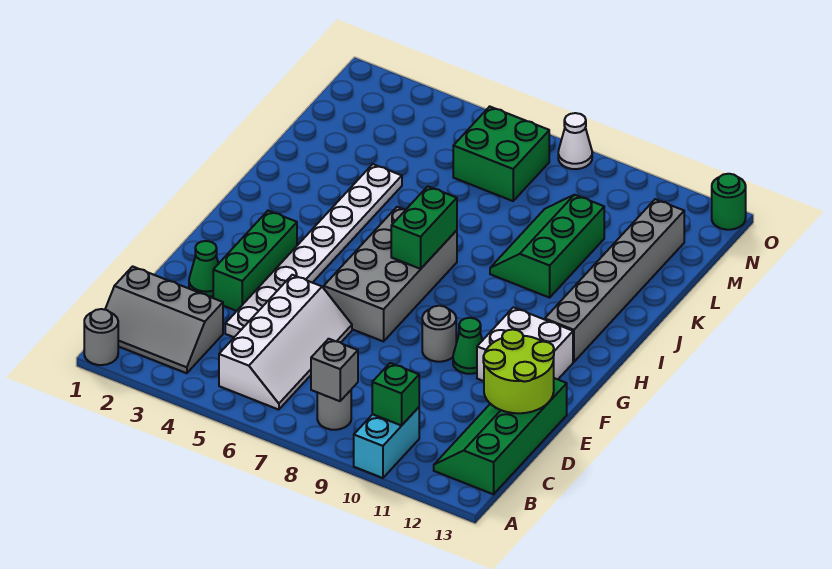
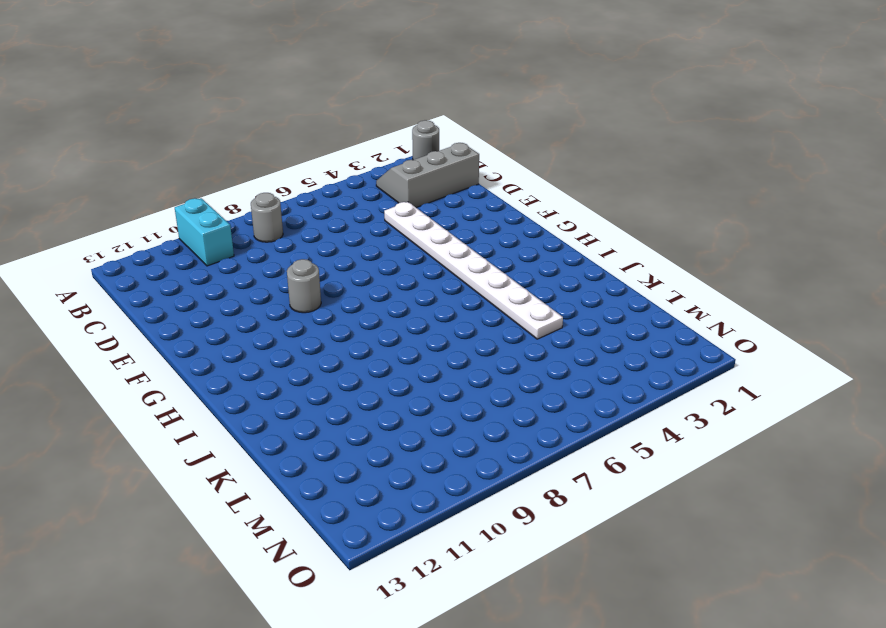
none -> white slope B5:E6 level 1 top 5
none -> green slope B12:E13 level 1 top 13
none -> green cone E2 level 1

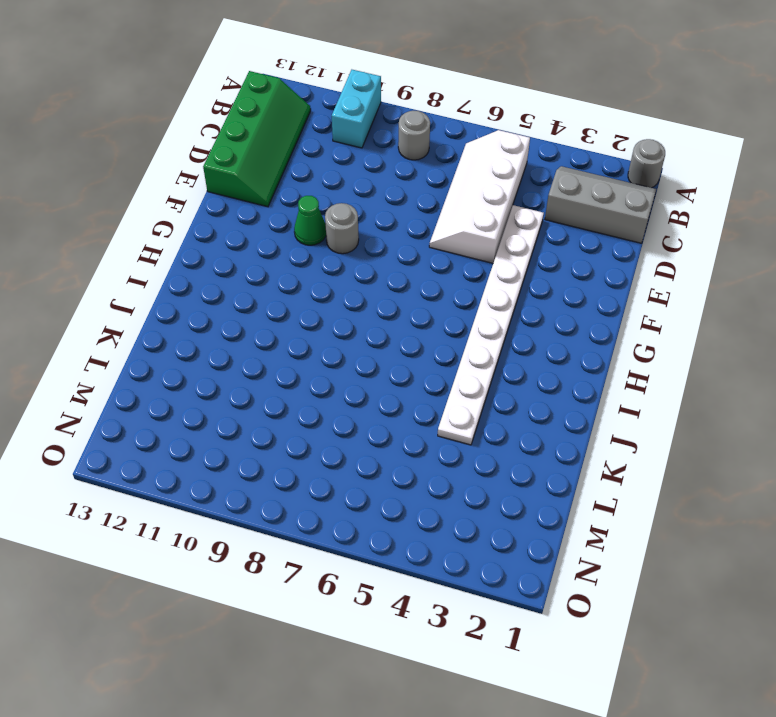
none -> green cone E2 level 1
none -> green brick E3:G3 level 1
none -> grey brick F6:I7 level 1

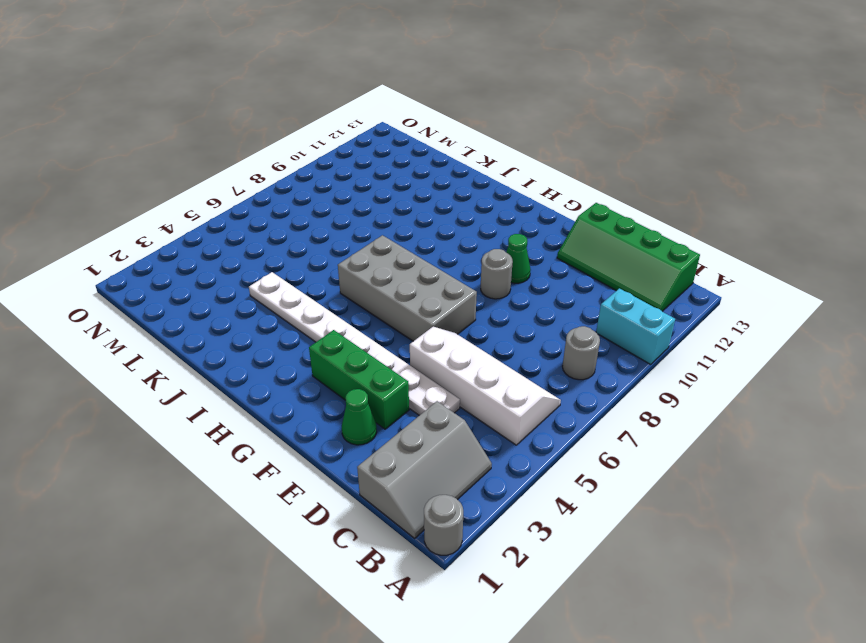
none -> white brick F11:G12 level 1
none -> grey brick H12:M12 level 1
none -> green slope J9:L10 level 1 top 10

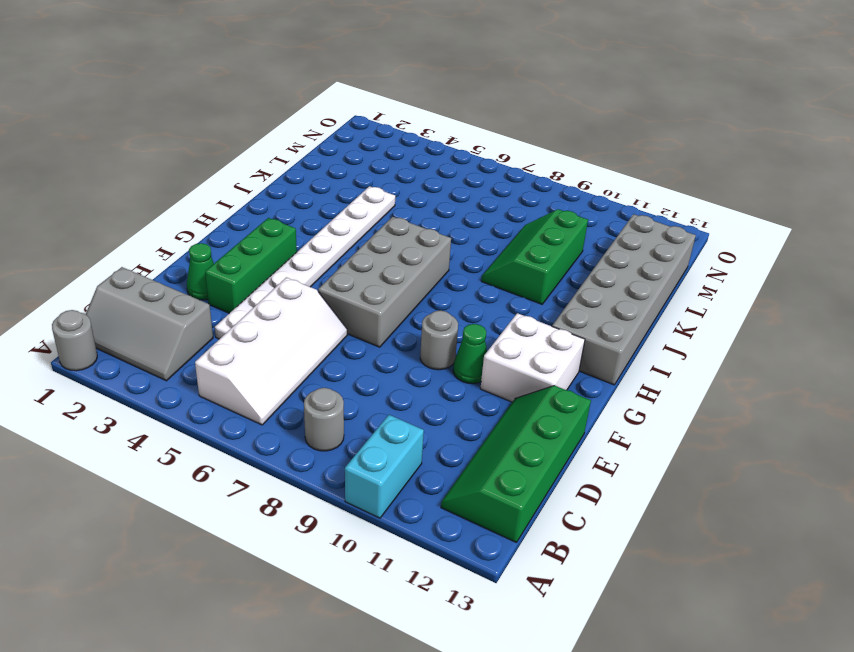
grey brick H12:M13 level 1 -> grey brick H12:M12 level 1
none -> green brick M6:N7 level 1
none -> white cone O8 level 1
none -> green round brick O13 level 1

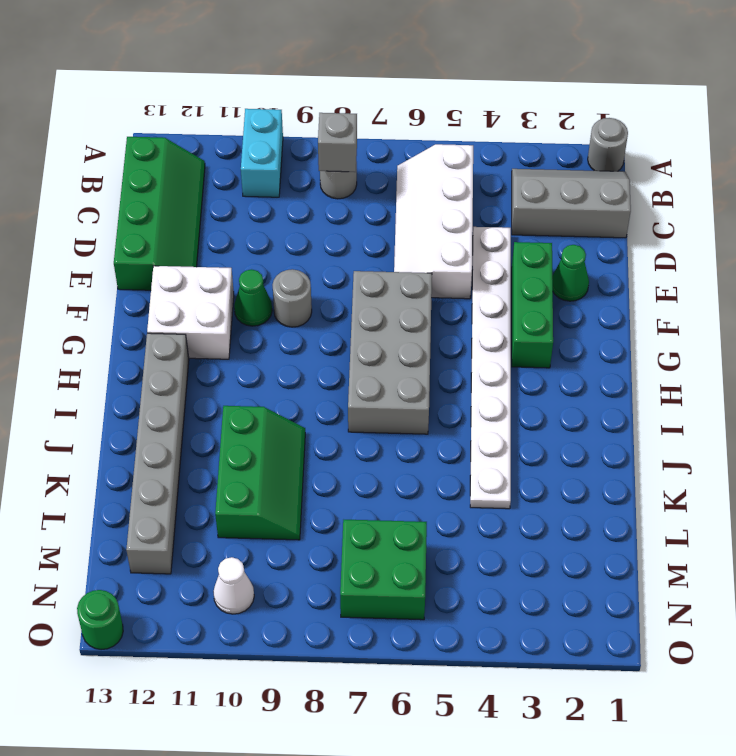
white cone N10 level 1 -> white cone O8 level 1
none -> green brick B10 level 2
none -> lime round brick D12:E13 level 2
none -> green brick H7:I7 level 2

